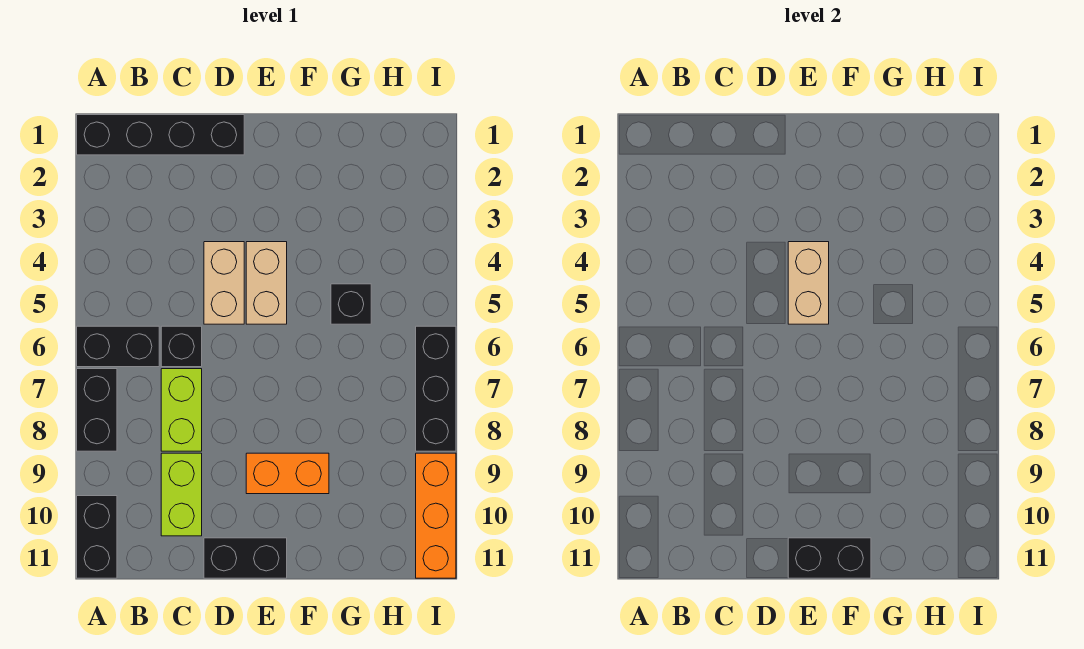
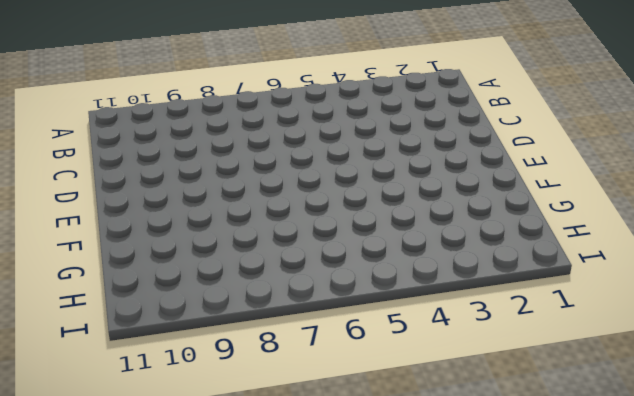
none -> black brick A1:D1 level 1
none -> black brick A6:B6 level 1
none -> black brick A7:A8 level 1

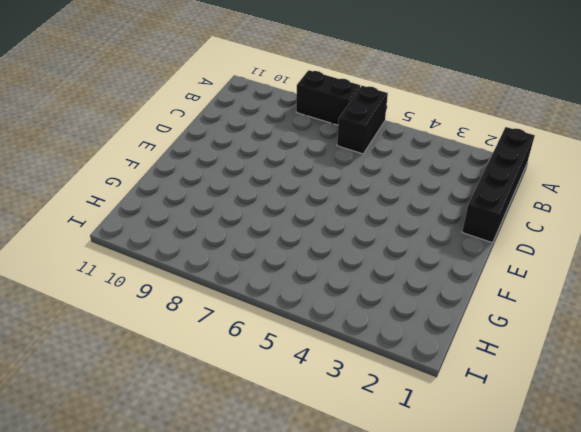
none -> black brick A10:A11 level 1
none -> black brick C6 level 1
none -> lime brick C7:C8 level 1

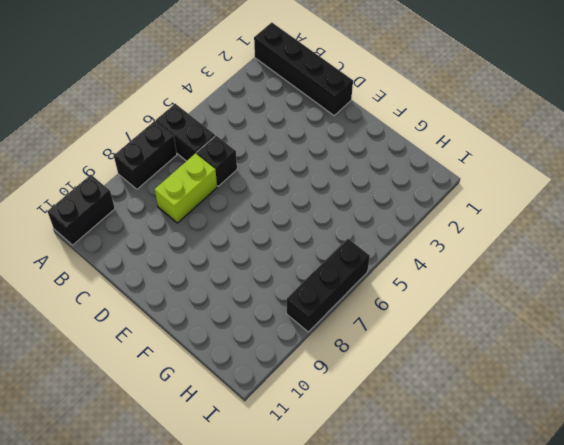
none -> lime brick C9:C10 level 1
none -> tan brick D4:D5 level 1
none -> black brick D11:E11 level 1

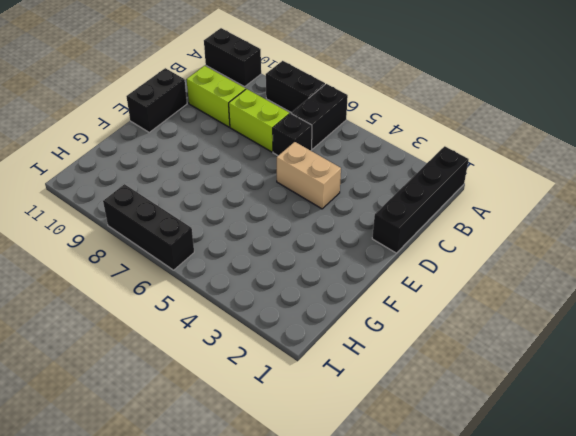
none -> tan brick E4:E5 level 1
none -> orange brick E9:F9 level 1
none -> black brick G5 level 1

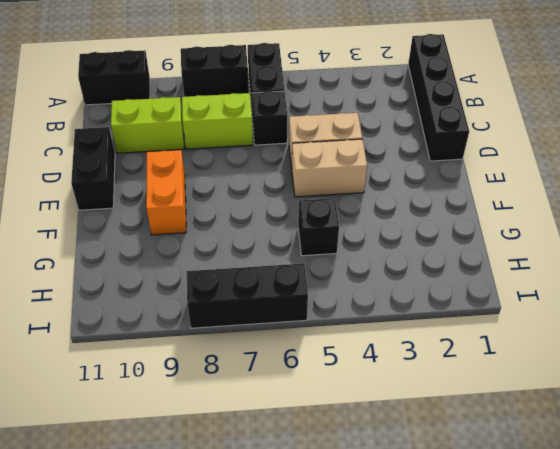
none -> orange brick I9:I11 level 1
none -> tan brick E4:E5 level 2
none -> black brick E11:F11 level 2

